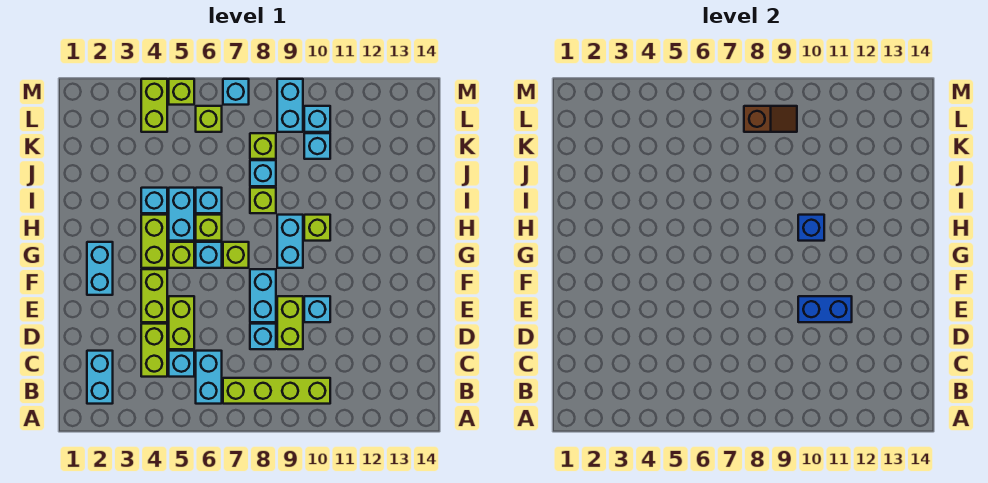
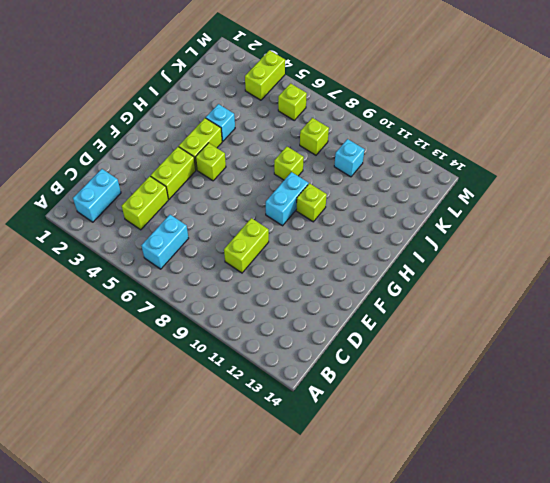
none -> lime brick B7:B10 level 1
none -> cyan brick C5 level 1
none -> lime brick D5:E5 level 1
none -> cyan brick D8 level 1

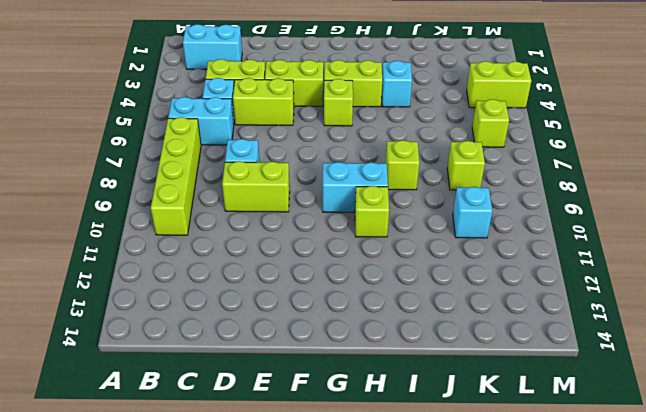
none -> cyan brick E8:F8 level 1
none -> cyan brick E10 level 1
none -> cyan brick F2:G2 level 1
none -> cyan brick G6 level 1

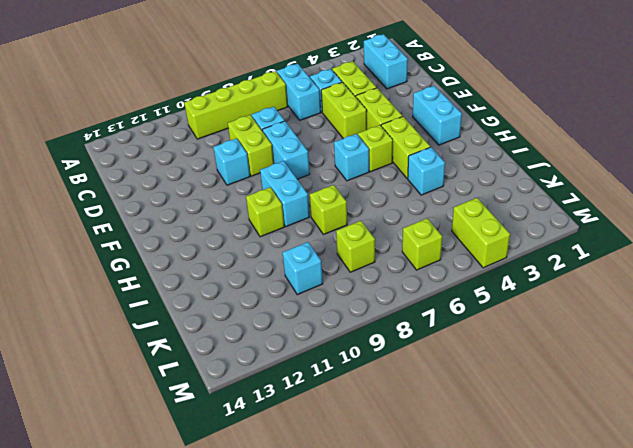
none -> lime brick G7 level 1
none -> cyan brick H5:I5 level 1
none -> lime brick H6 level 1
none -> cyan brick I6 level 1

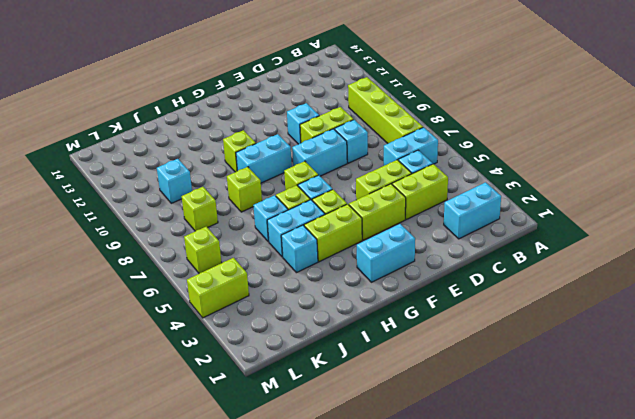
none -> cyan brick J8 level 1
none -> cyan brick L9:M9 level 1
none -> cyan brick L10 level 1
none -> lime brick M5 level 1

